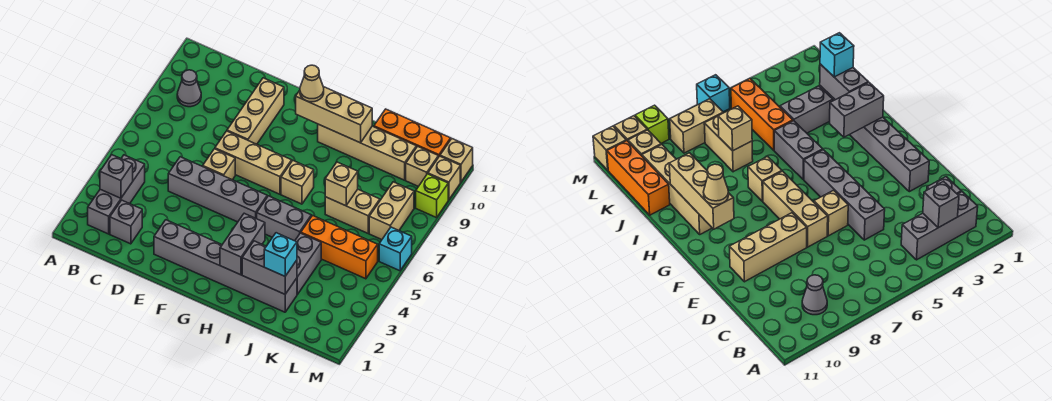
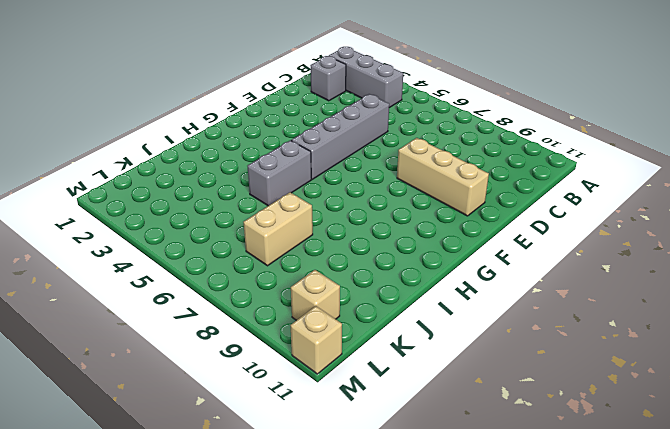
none -> grey cone B9 level 1
none -> grey brick E2:J2 level 1
none -> tan brick E6 level 1

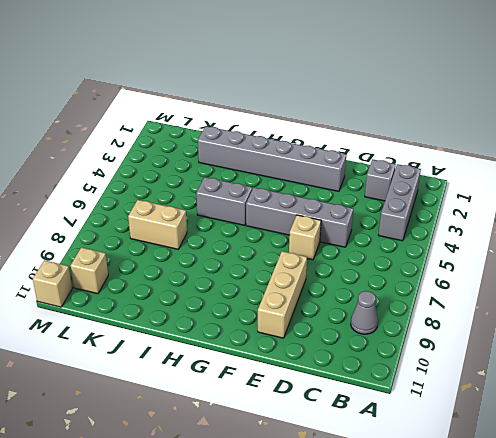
none -> tan brick E7:G7 level 1
none -> tan brick H7 level 1
none -> tan brick H10:K10 level 1

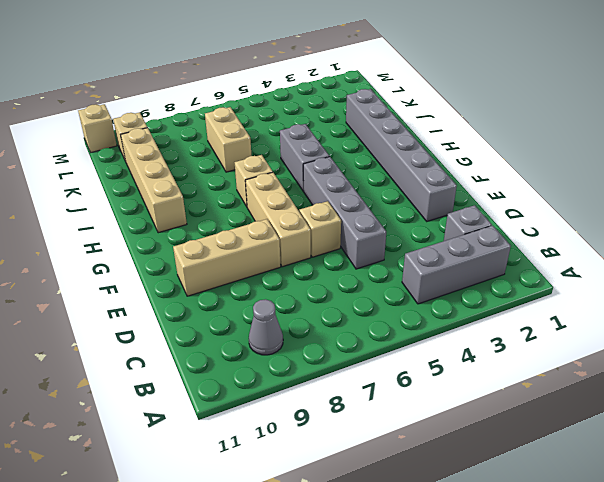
none -> grey brick J3:J4 level 1
none -> orange brick J5:L5 level 1
none -> orange brick J11:L11 level 1

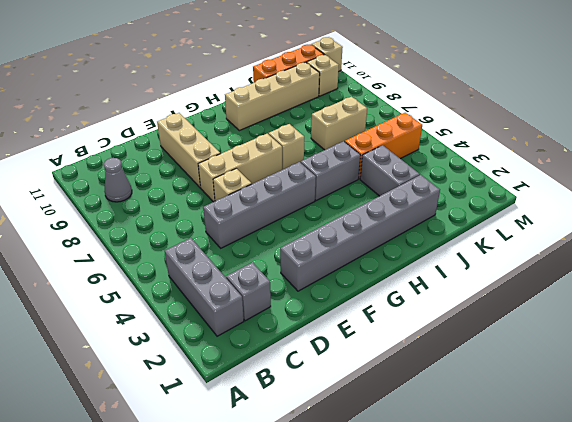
none -> tan brick L7:L8 level 1
none -> cyan brick M6 level 1
none -> lime brick M9 level 1

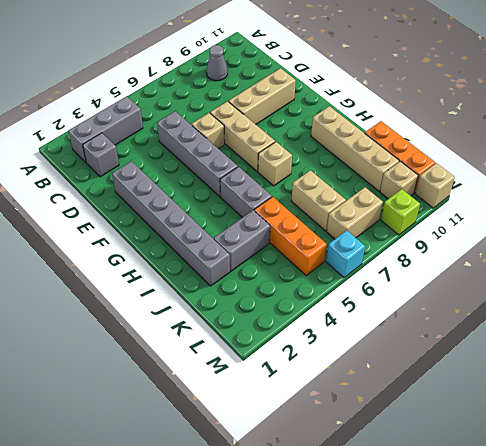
none -> tan brick M10 level 1
none -> grey brick B3 level 2
none -> tan brick G10:I10 level 2

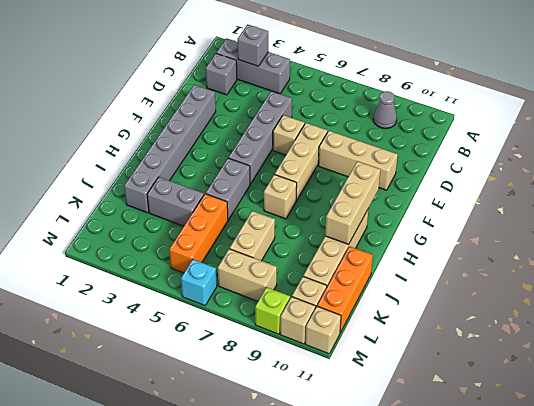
none -> grey brick H2:H3 level 2
none -> grey brick I2:J2 level 2
none -> tan brick J7 level 2

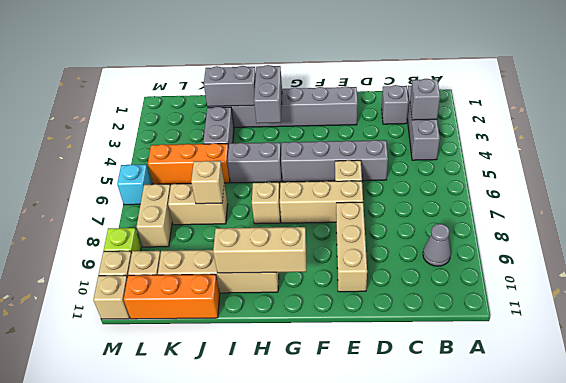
none -> tan cone G10 level 3
none -> cyan brick J2 level 3

